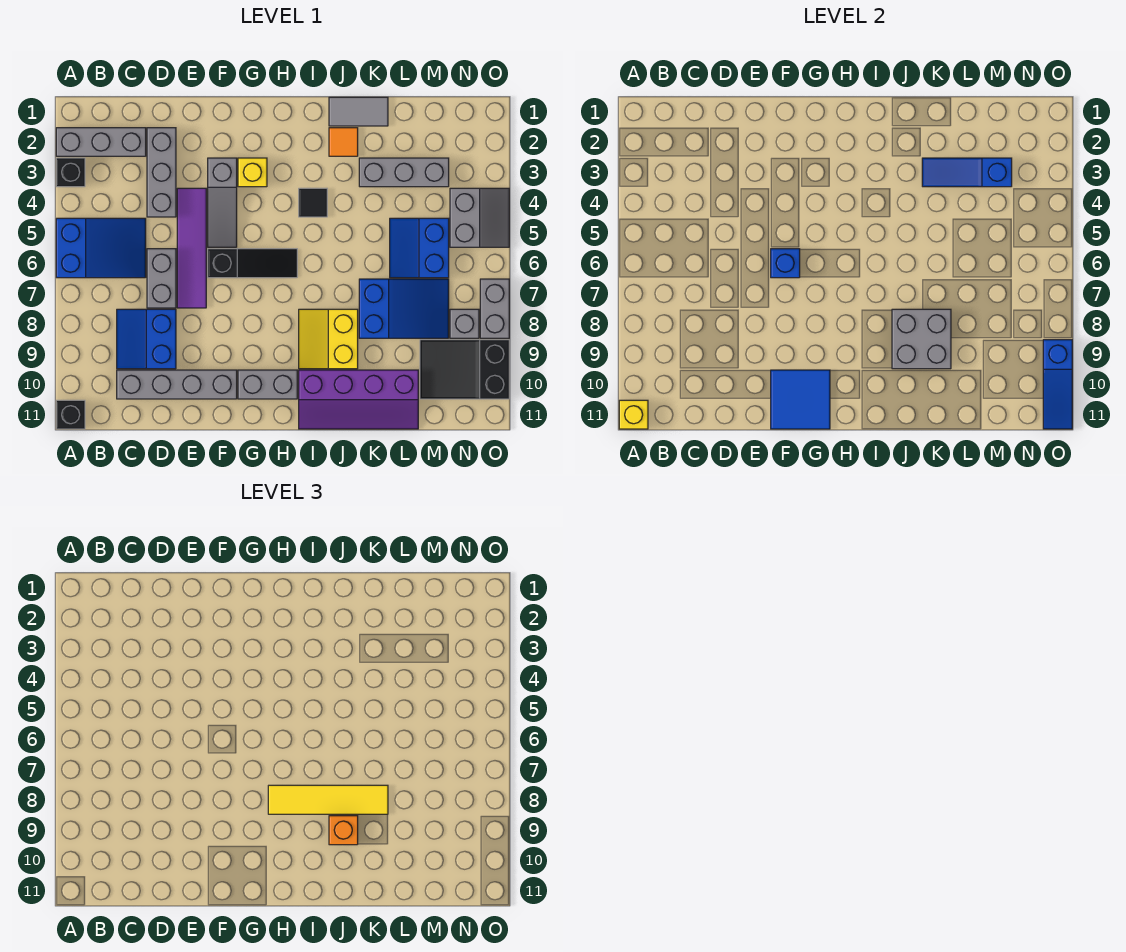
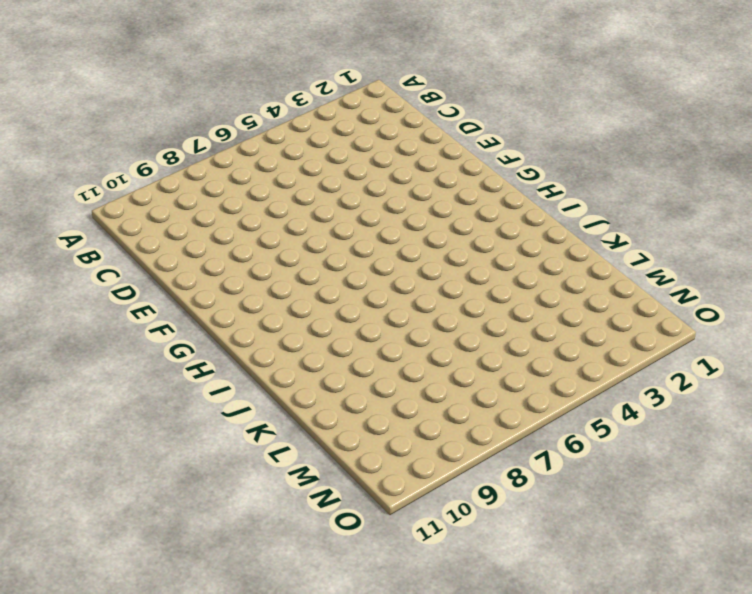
none -> grey brick A2:C2 level 1
none -> black brick A3 level 1
none -> blue slope A5:C6 level 1 top A
none -> black brick A11 level 1

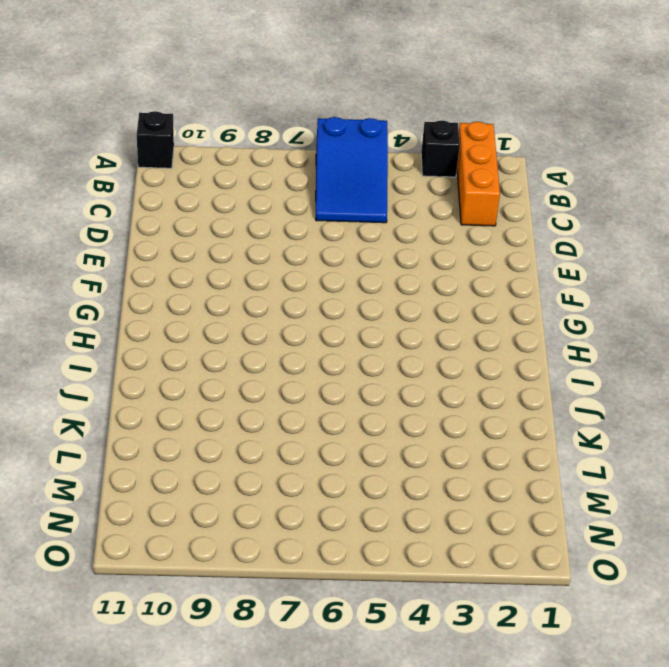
orange brick A2:C2 level 1 -> grey brick A2:C2 level 1
none -> blue slope C8:D9 level 1 top D
none -> grey brick C10:F10 level 1
none -> grey brick D2:D4 level 1
none -> grey brick D6:D7 level 1

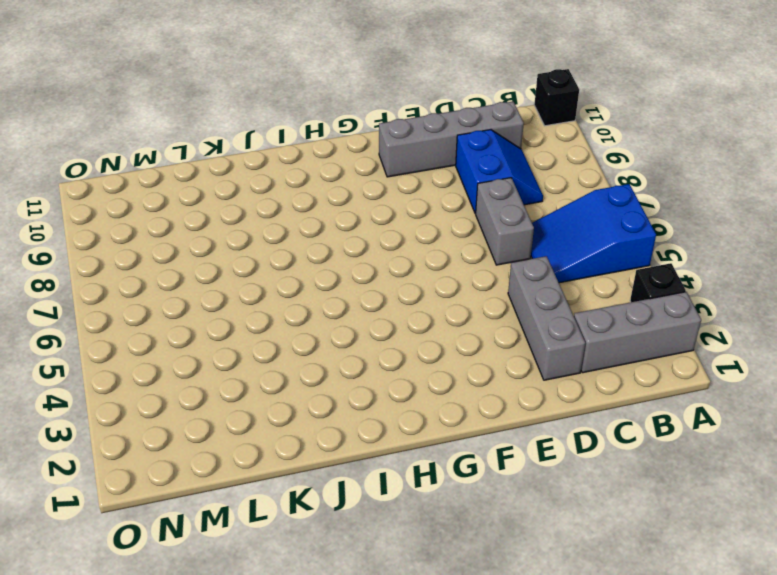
none -> purple tile E4:E7 level 1
none -> grey slope F3:F5 level 1 top 3
none -> black slope F6:H6 level 1 top F
none -> yellow brick G3 level 1

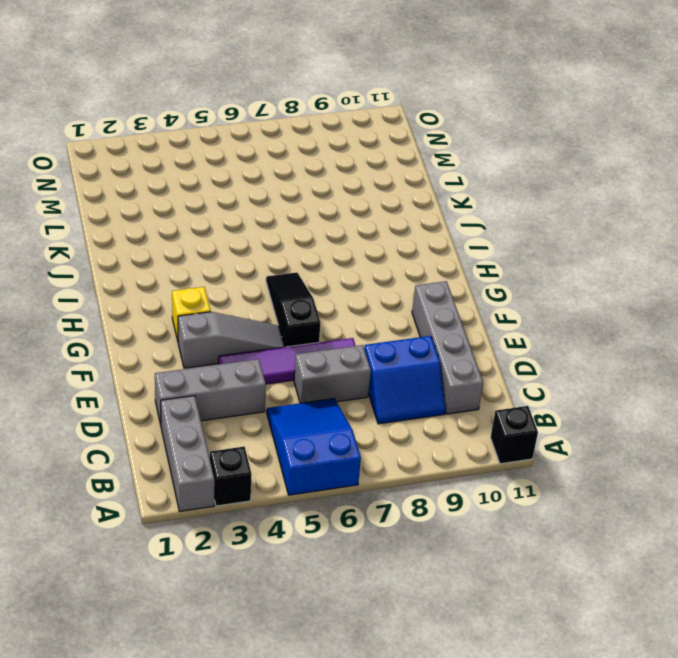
none -> grey brick G10:H10 level 1
none -> black tile I4 level 1
none -> yellow slope I8:J9 level 1 top J
none -> purple slope I10:L11 level 1 top 10

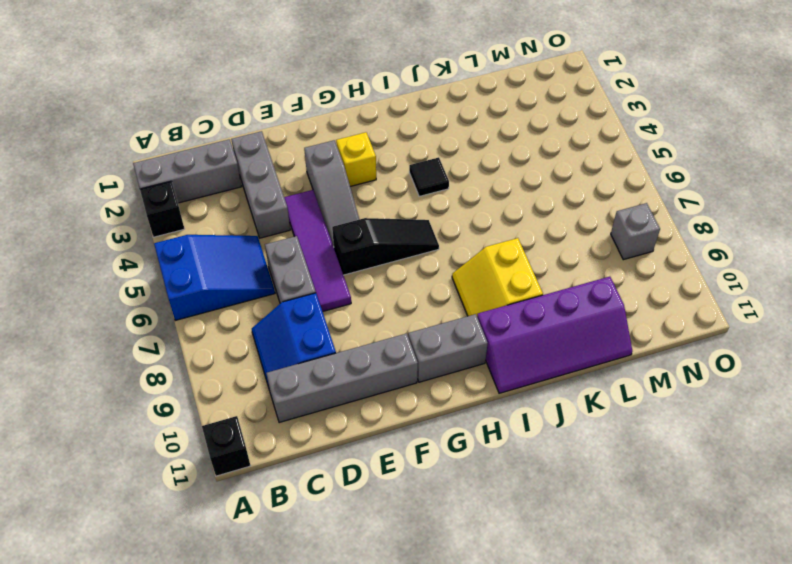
none -> grey tile J1:K1 level 1
none -> orange tile J2 level 1
none -> grey brick K3:M3 level 1
none -> blue slope K7:M8 level 1 top K

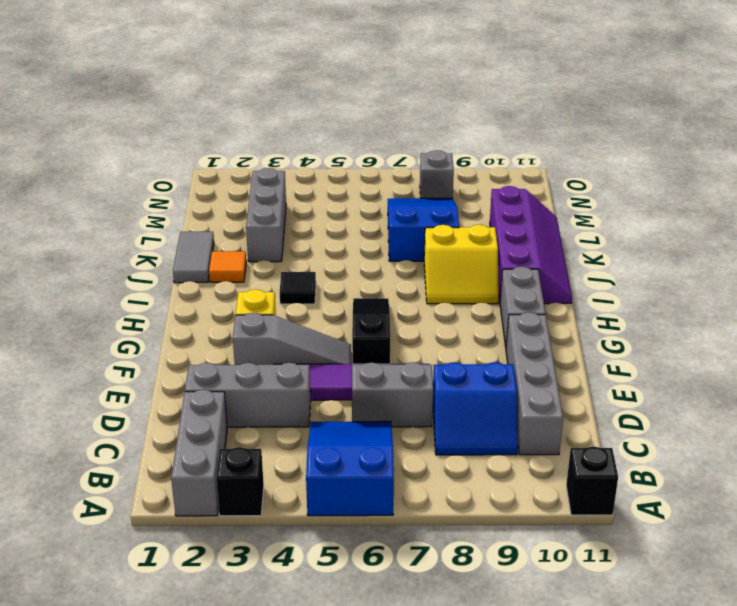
none -> blue slope L5:M6 level 1 top M
none -> black slope M9:O10 level 1 top O
none -> grey slope N4:O5 level 1 top N
none -> grey brick O7:O8 level 1

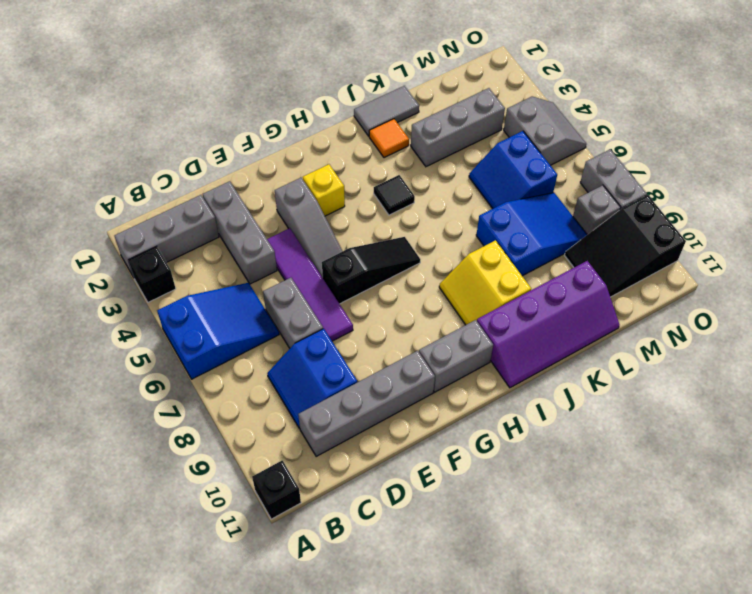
none -> yellow brick A11 level 2
none -> blue brick F6 level 2
none -> blue tile F10:G11 level 2
none -> grey brick J8:K9 level 2

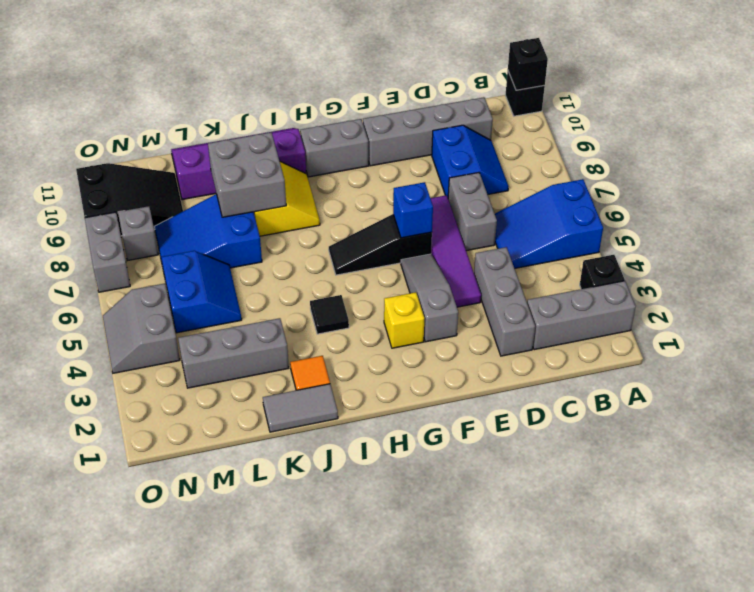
black brick A11 level 2 -> yellow brick A11 level 2
none -> blue tile F10:G11 level 2
none -> blue slope K3:M3 level 2 top M
none -> blue slope O9:O11 level 2 top 9
none -> yellow tile H8:K8 level 3

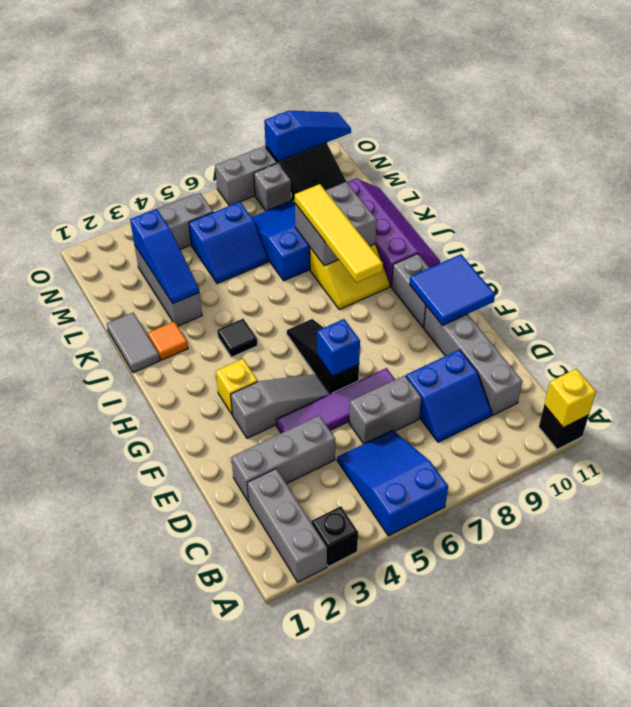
none -> orange brick J9 level 3

